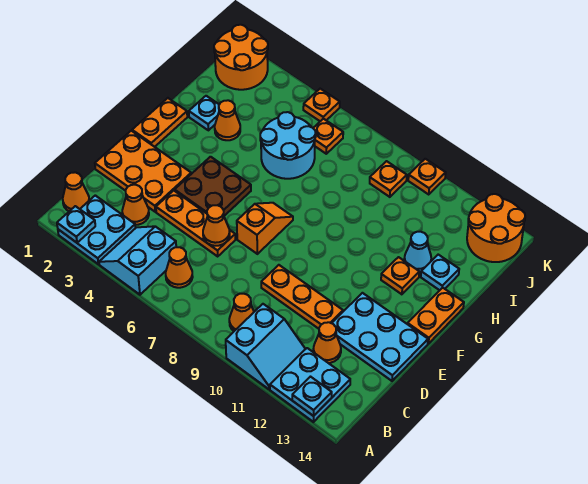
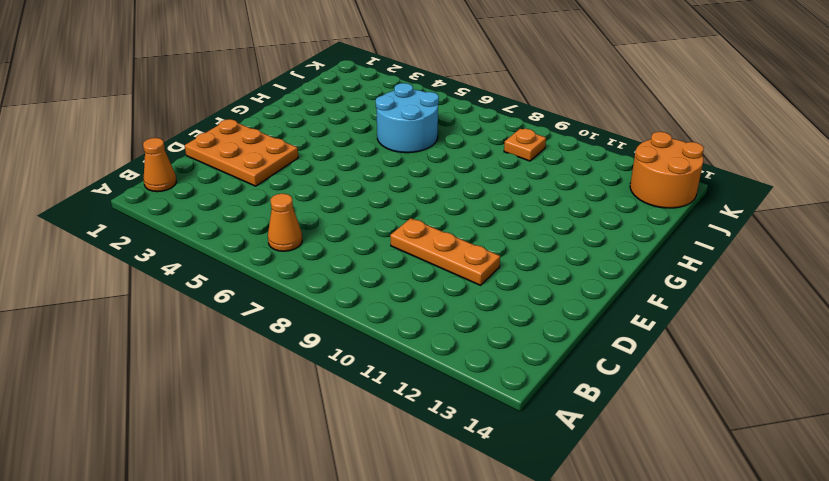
none -> cyan plate A2:B3 level 1
none -> cyan slope A4:B5 level 1 top 5
none -> cyan slope A10:B11 level 1 top 10
none -> cyan plate A12:B13 level 1

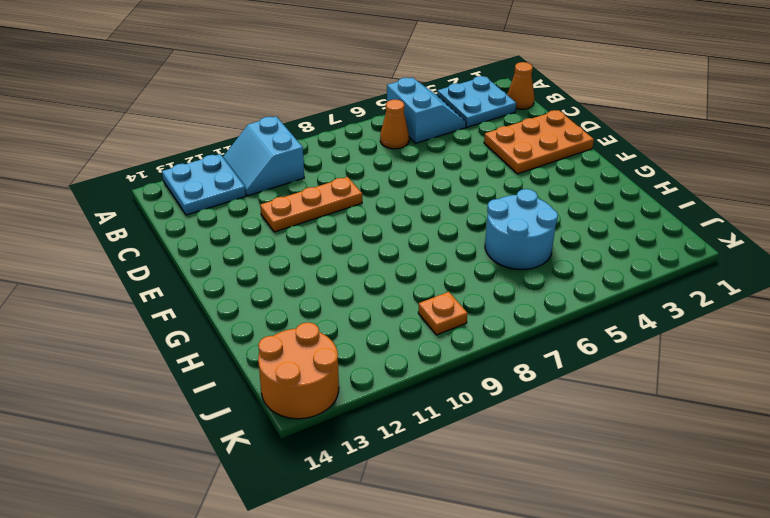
none -> orange cone B9 level 1
none -> orange cone C3 level 1
none -> orange cone C12 level 1
none -> orange plate D4:D6 level 1

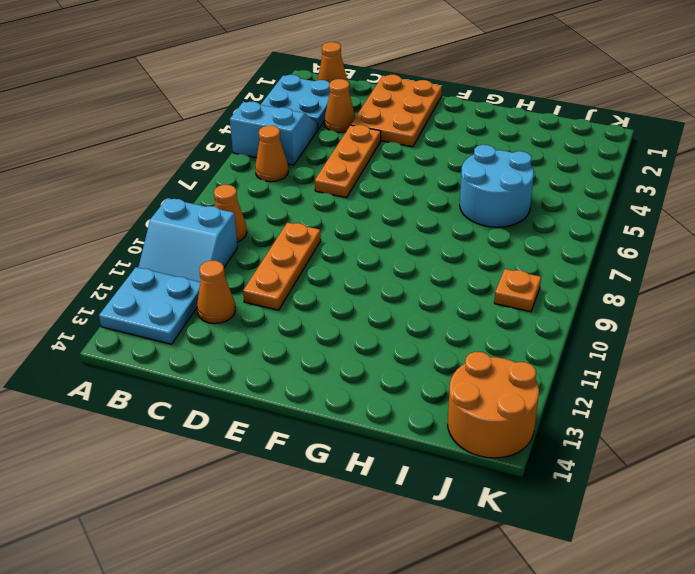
none -> cyan plate D12:E14 level 1
none -> brown plate E4:F5 level 1
none -> orange slope E7:F7 level 1 top E
none -> orange plate F1:G1 level 1

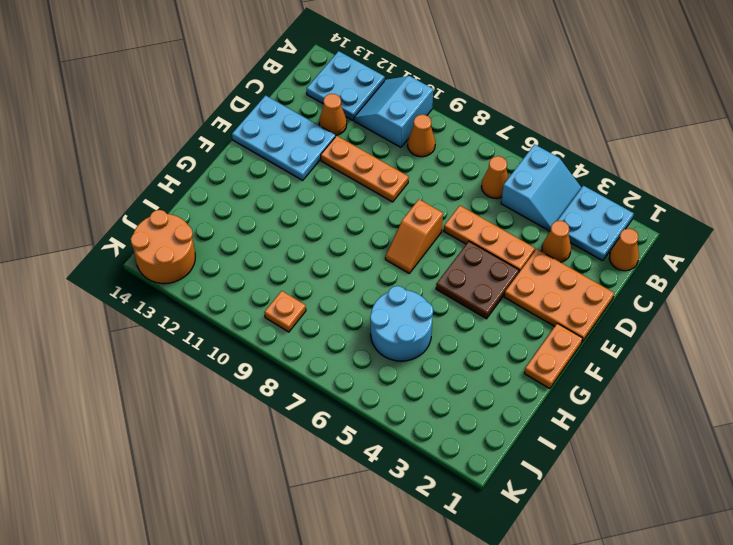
none -> orange plate F14:G14 level 1
none -> orange plate G12 level 1
none -> cyan plate H2 level 1
none -> orange cone H3 level 1

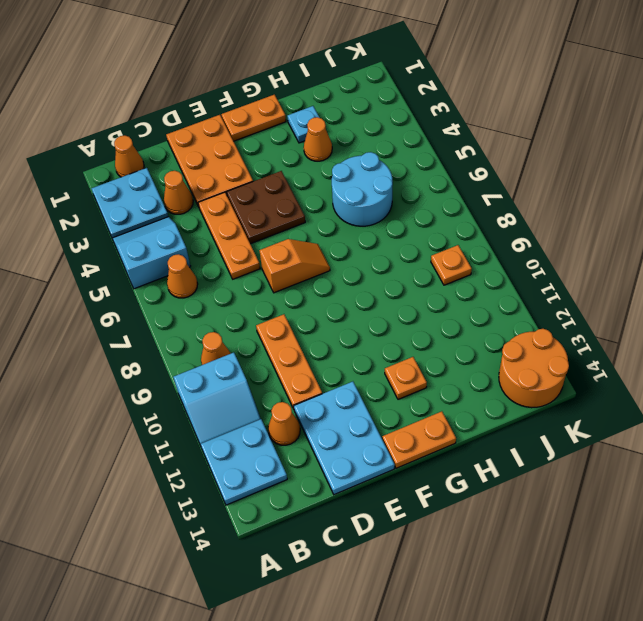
none -> cyan cone H12 level 1
none -> cyan plate H13 level 1
none -> orange round brick J1:K2 level 1
none -> orange plate J6 level 1

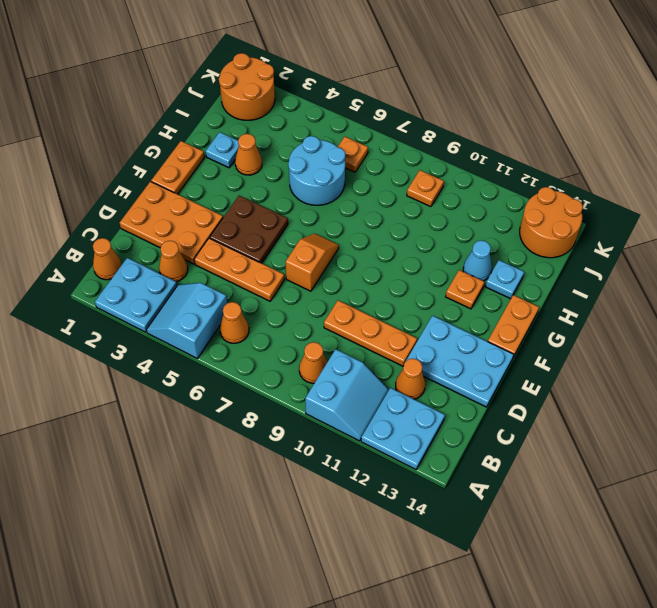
none -> orange plate K5 level 1
none -> orange plate K10 level 1
none -> cyan plate A2 level 2
none -> cyan plate A13 level 2

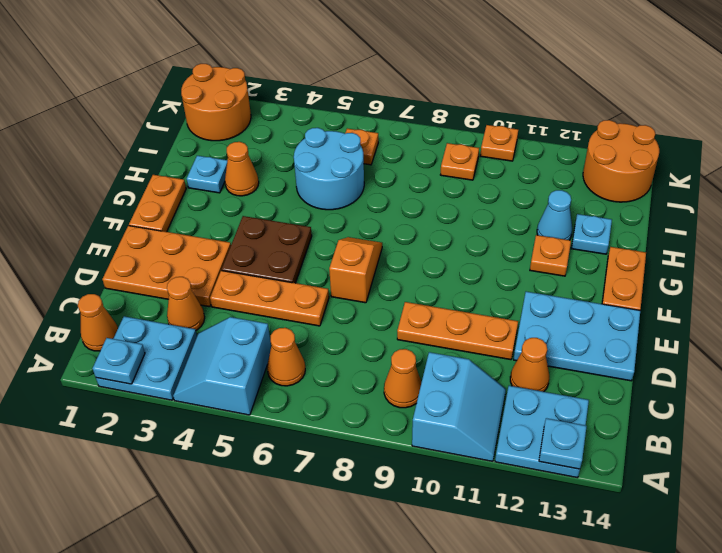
none -> orange plate K5 level 1
none -> orange cone D6 level 2

